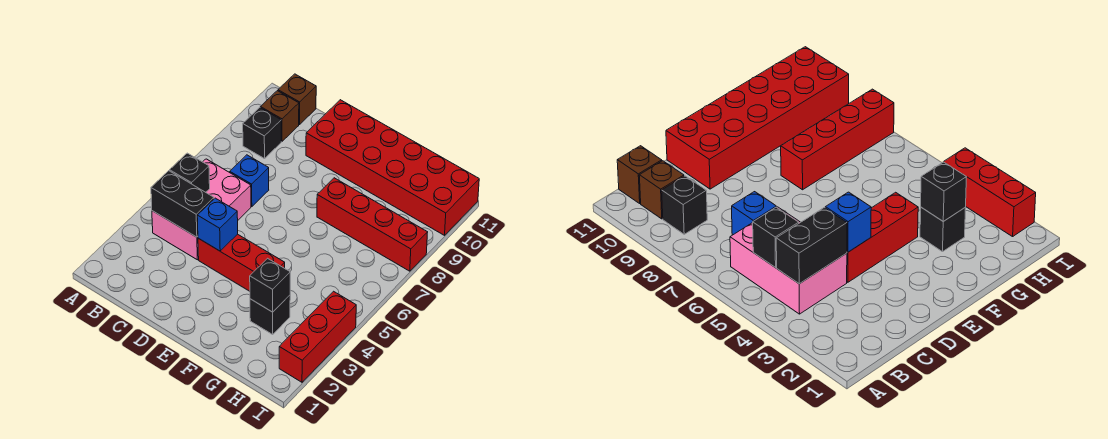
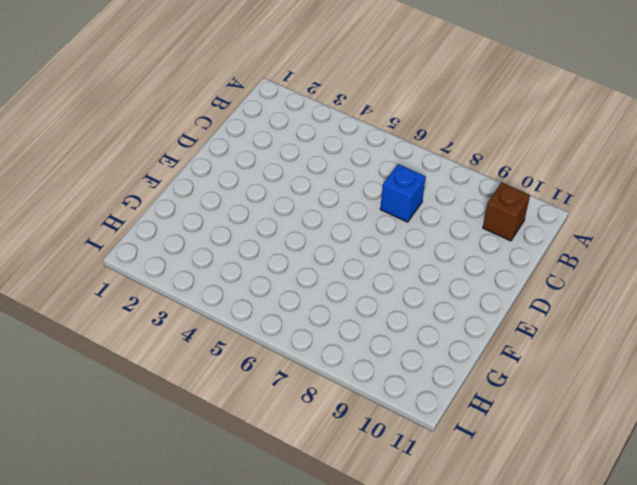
none -> pink brick B4:C6 level 1
none -> black brick B9 level 1
none -> brown brick B11 level 1

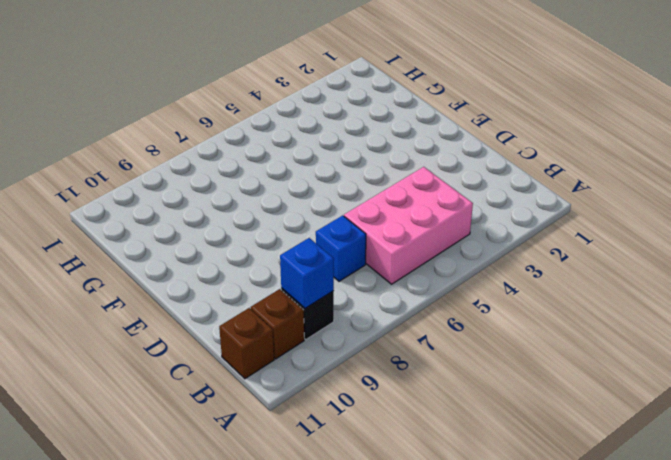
blue brick B9 level 2 -> blue brick D4 level 2
none -> red brick D4:F4 level 1
none -> red brick D10:I11 level 1
none -> red brick F8:I8 level 1

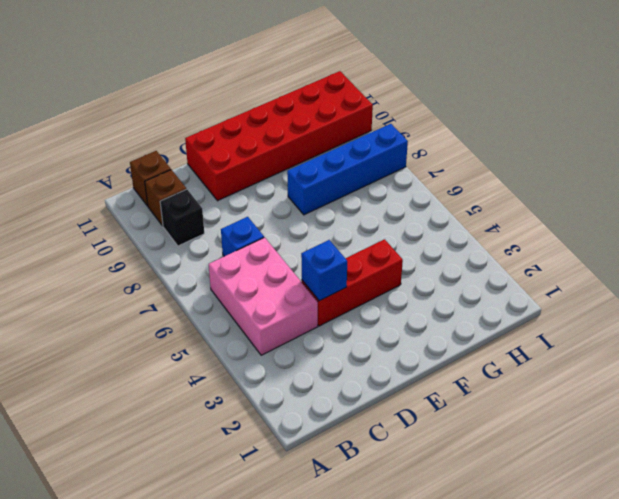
blue brick F8:I8 level 1 -> red brick F8:I8 level 1
none -> black brick G3 level 1
none -> red brick I2:I4 level 1
none -> black brick B4:C4 level 2

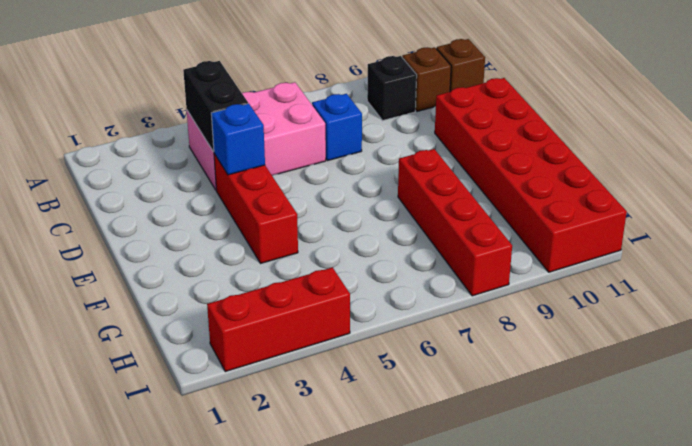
none -> black brick G3 level 1
none -> black brick B5 level 2
none -> black brick G3 level 2

